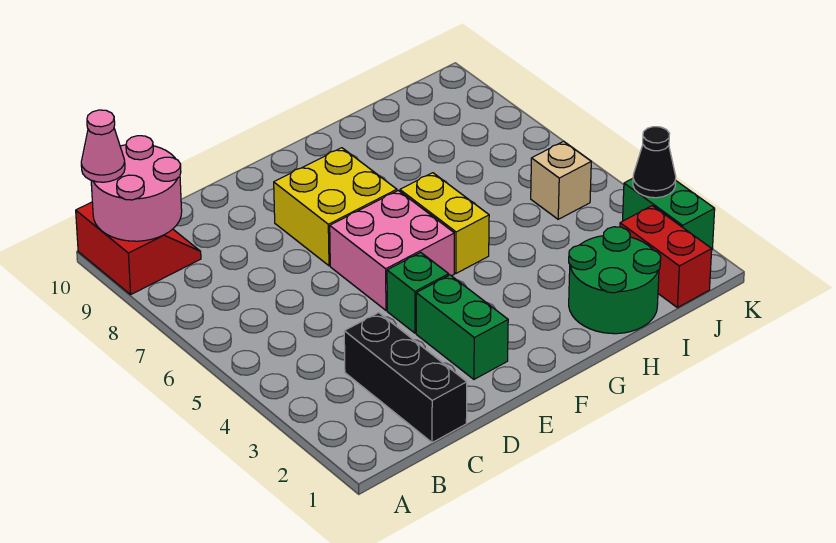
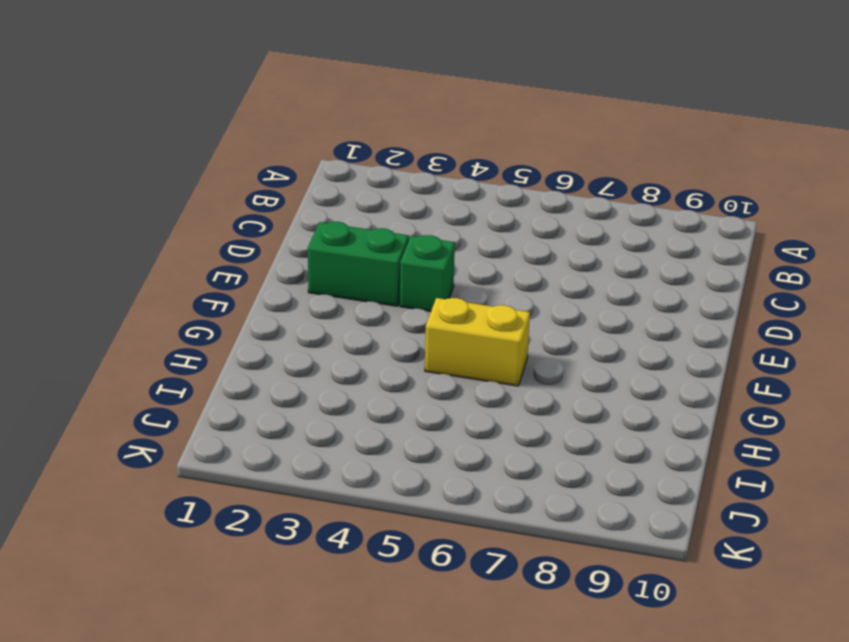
none -> red slope A9:B10 level 1 top A
none -> black brick C1:C3 level 1
none -> pink brick E5:F6 level 1

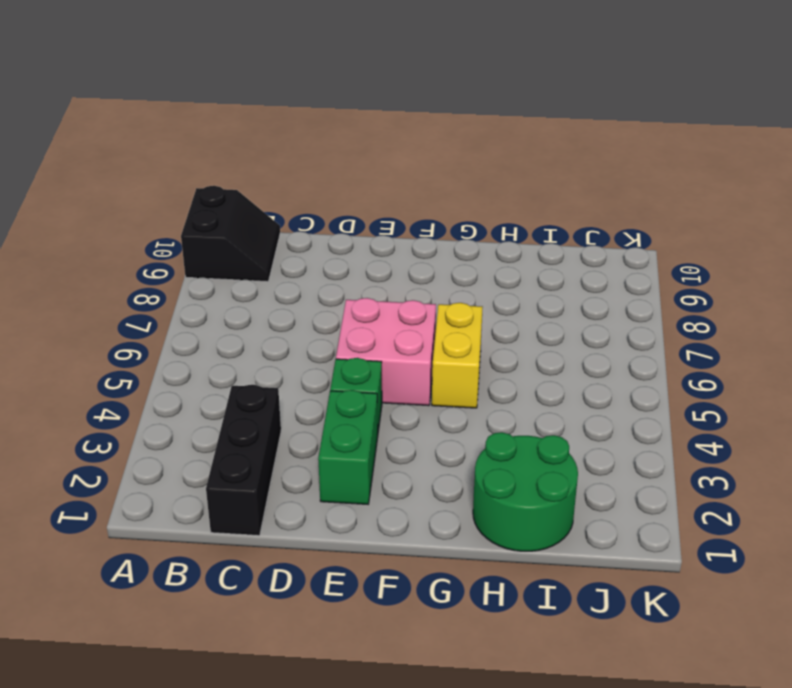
black slope A9:B10 level 1 top A -> red slope A9:B10 level 1 top A
none -> yellow brick E7:F8 level 1
none -> red brick J1:J2 level 1
none -> tan brick J5 level 1

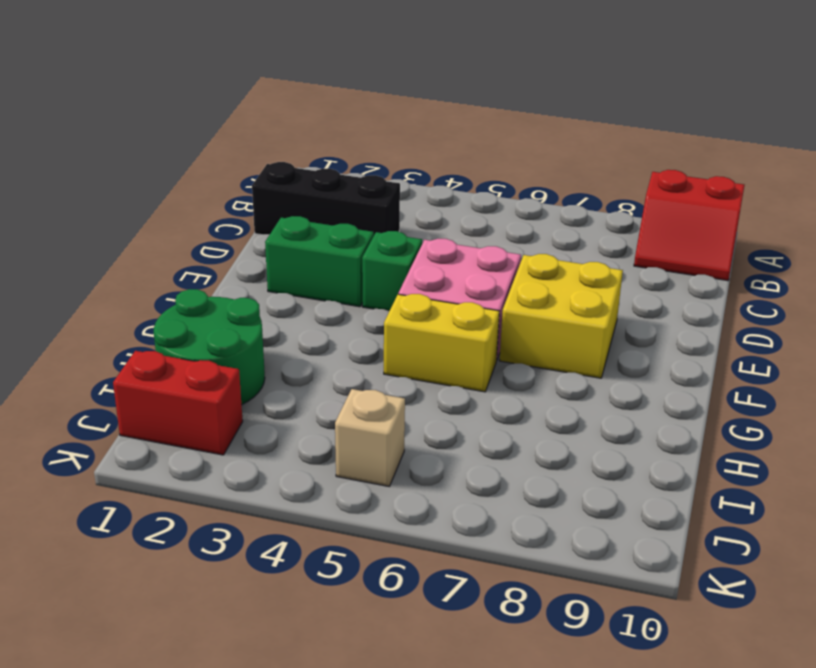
none -> green brick K2:K3 level 1
none -> pink round brick A9:B10 level 2
none -> black cone K3 level 2

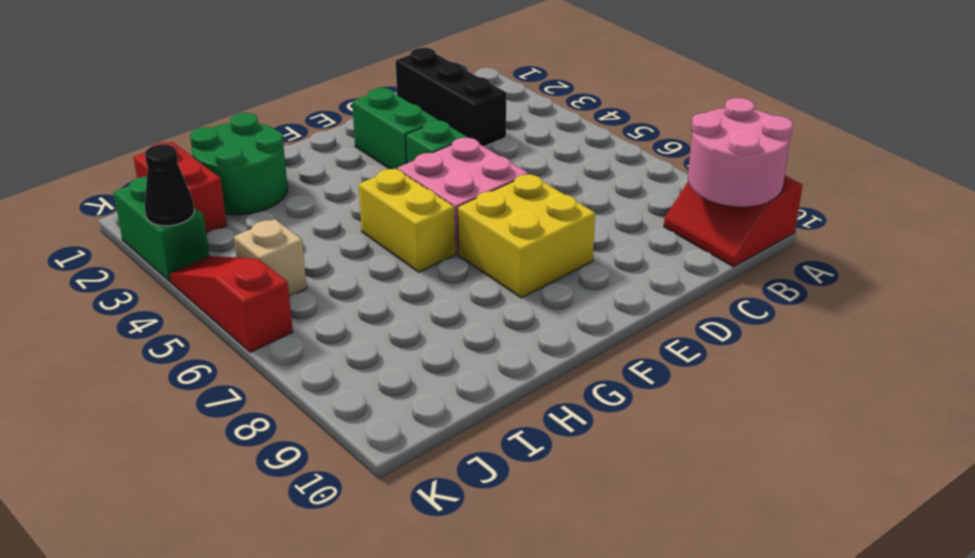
red slope K4:K6 level 1 top 6 -> none
none -> pink cone A10 level 3

